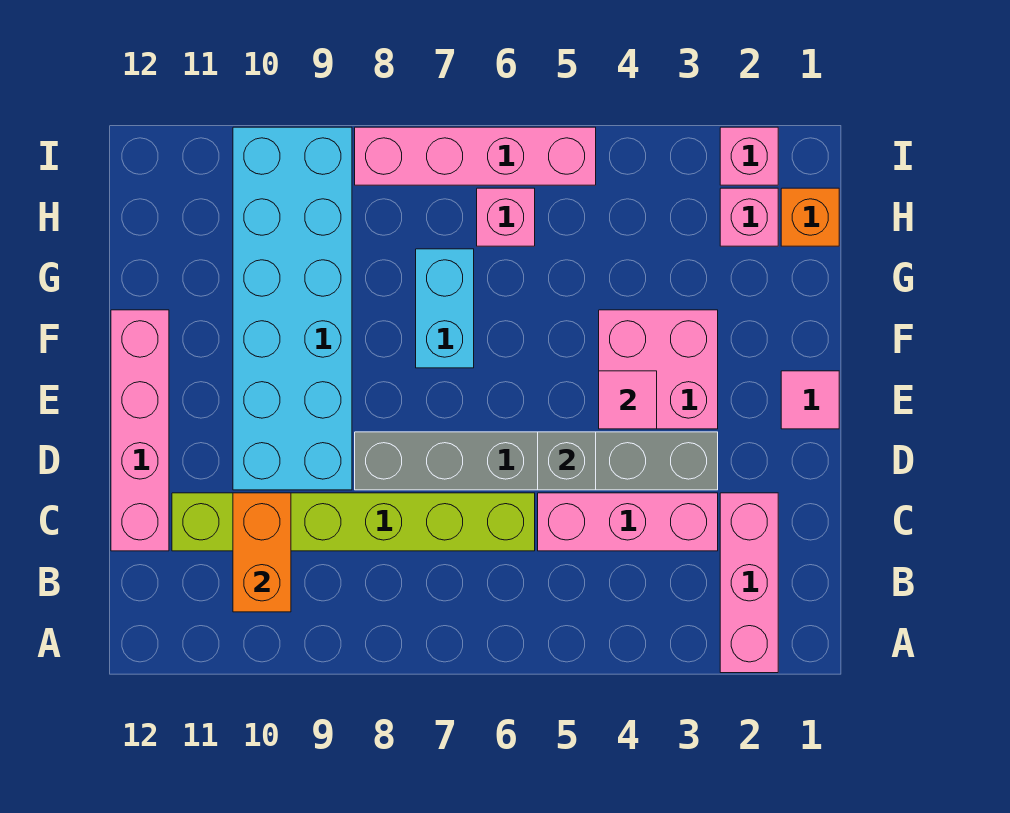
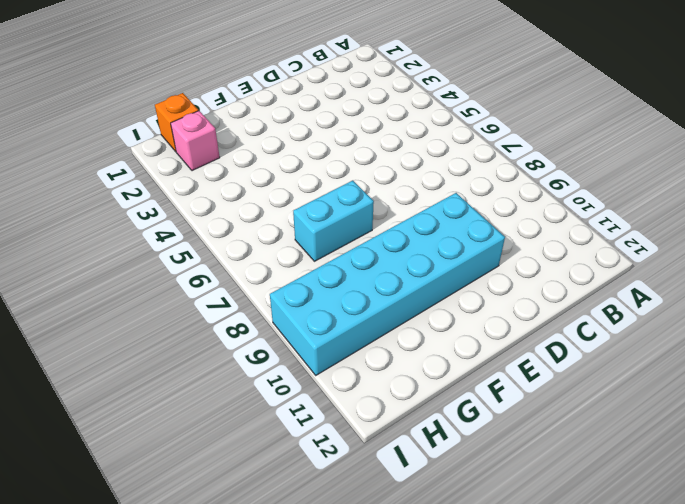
none -> pink brick A2:C2 level 1
none -> pink brick C3:C5 level 1
none -> lime brick C6:C11 level 1

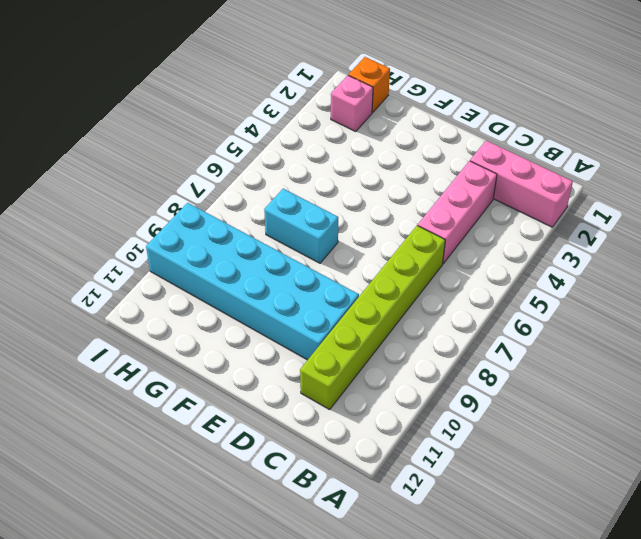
none -> pink brick C12:F12 level 1
none -> grey brick D3:D8 level 1
none -> pink tile E1 level 1

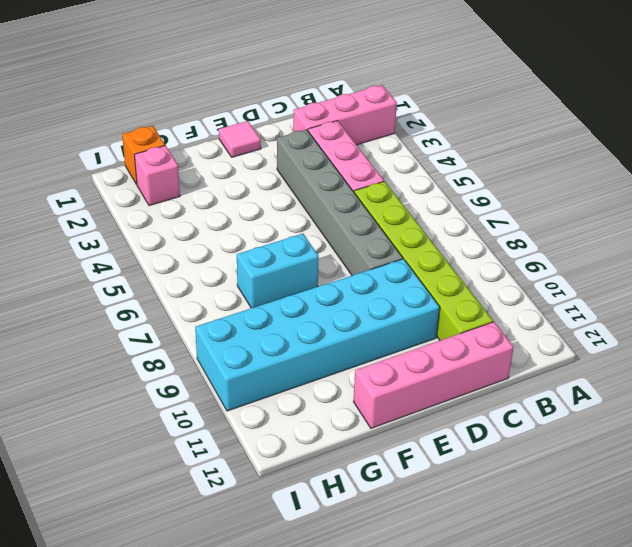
none -> pink brick E3:F4 level 1
none -> pink brick H6 level 1
none -> pink brick I2 level 1

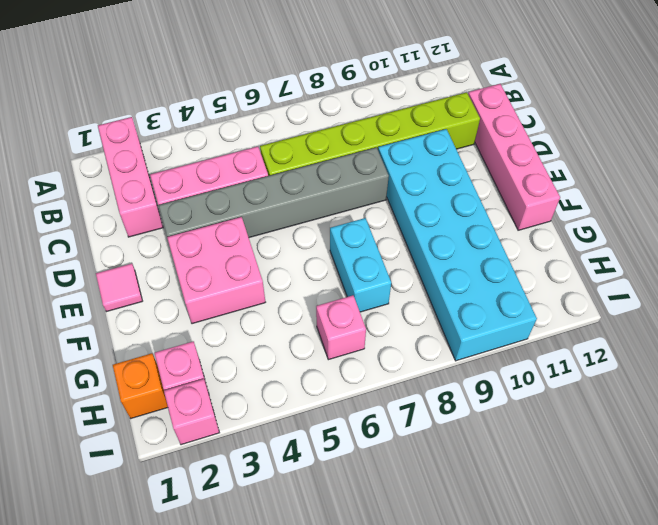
none -> pink brick I5:I8 level 1
none -> orange brick B10:C10 level 2
none -> grey brick D5 level 2

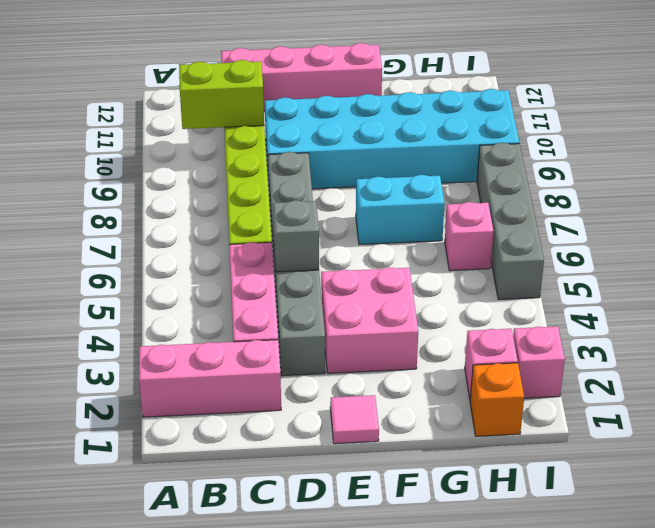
lime brick B10:C10 level 2 -> orange brick B10:C10 level 2
grey brick I5:I8 level 1 -> pink brick I5:I8 level 1
none -> pink tile E4 level 2

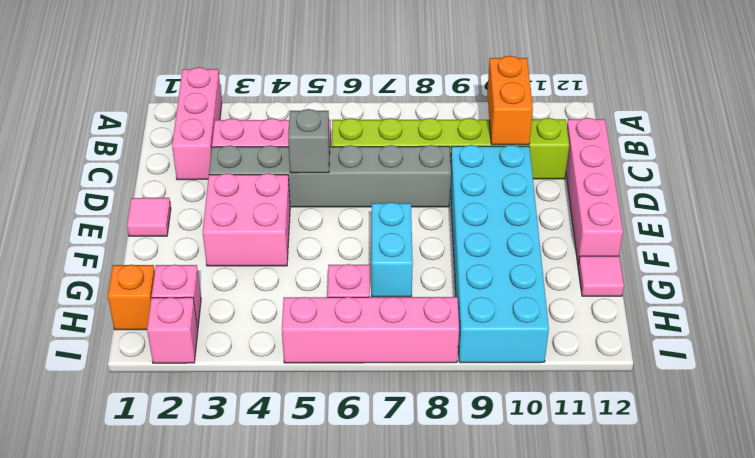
pink tile G12 level 1 -> pink tile E4 level 2

